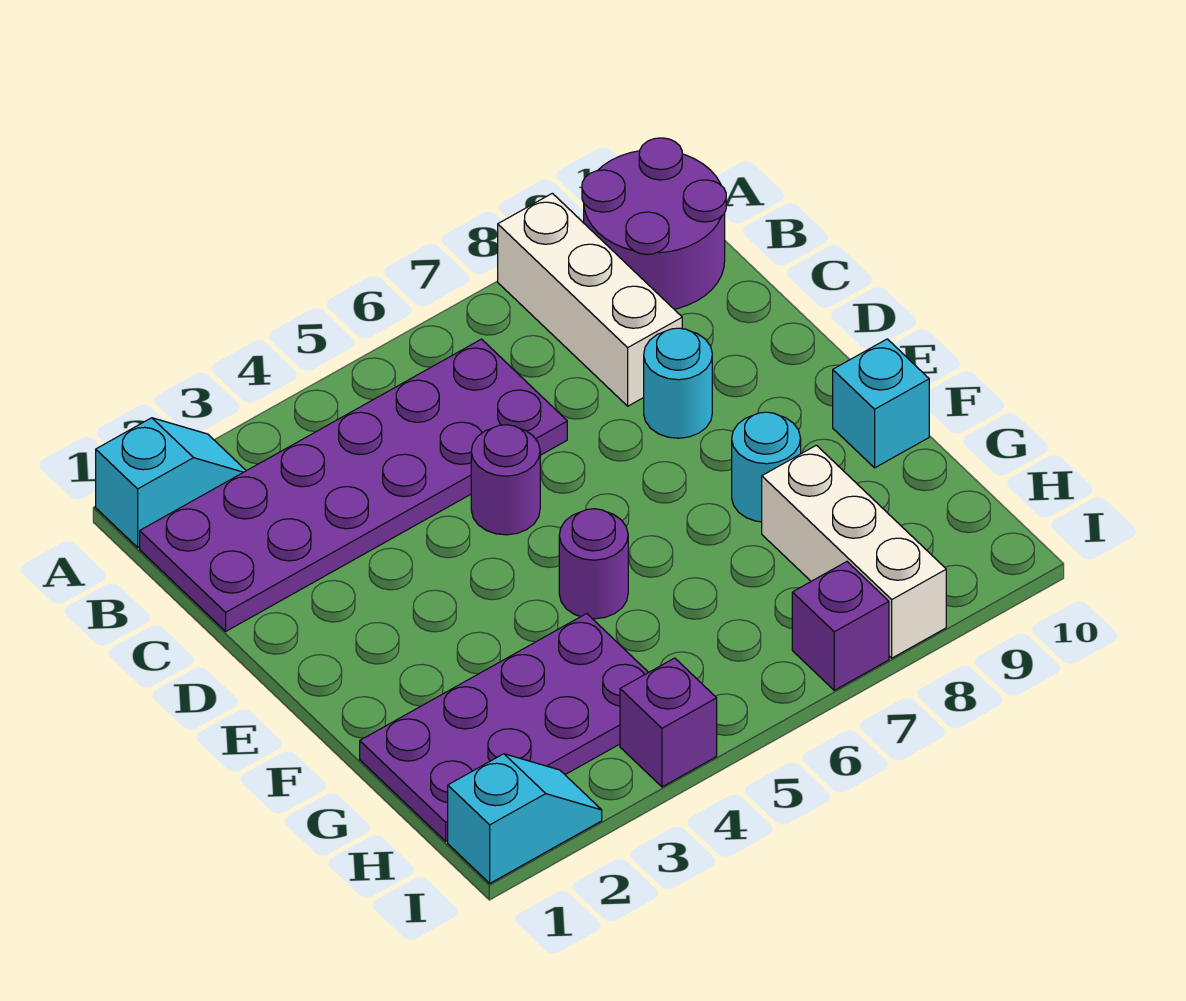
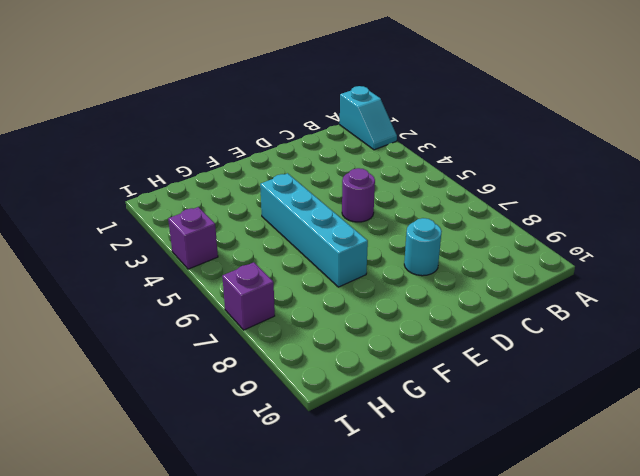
cyan brick F4:F7 level 1 -> purple round brick F5 level 1
none -> white brick A8:C8 level 1
none -> purple round brick A9:B10 level 1
none -> purple plate B1:C6 level 1

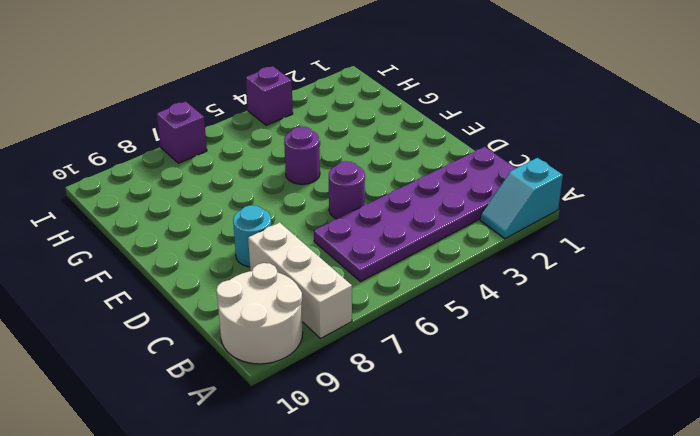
white round brick A9:B10 level 1 -> purple round brick A9:B10 level 1
none -> cyan round brick F8 level 1
none -> cyan brick F10 level 1
none -> purple plate G1:H4 level 1

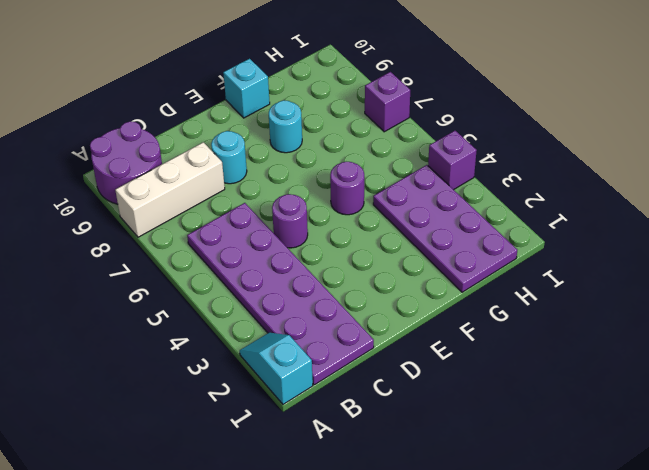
none -> white brick G8:I8 level 1
none -> cyan slope I1:I2 level 1 top 1

